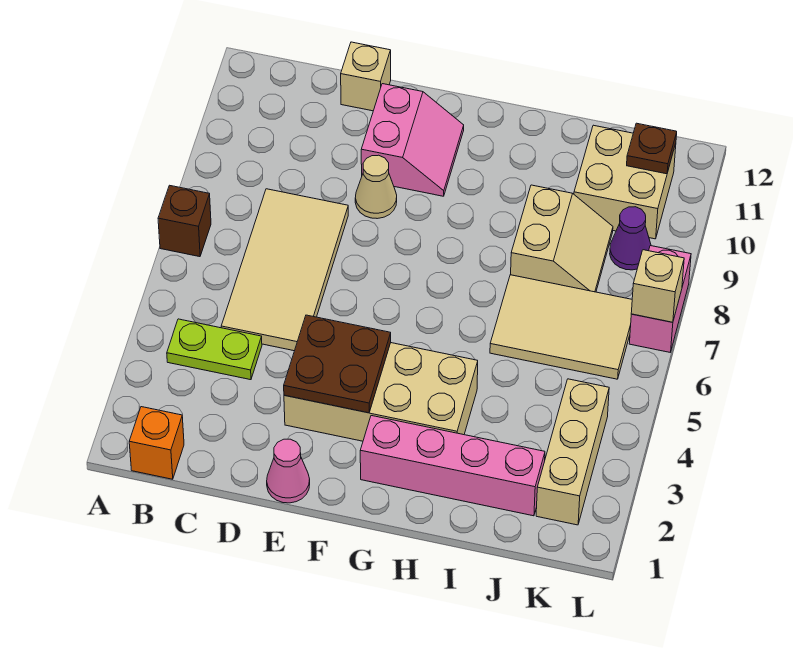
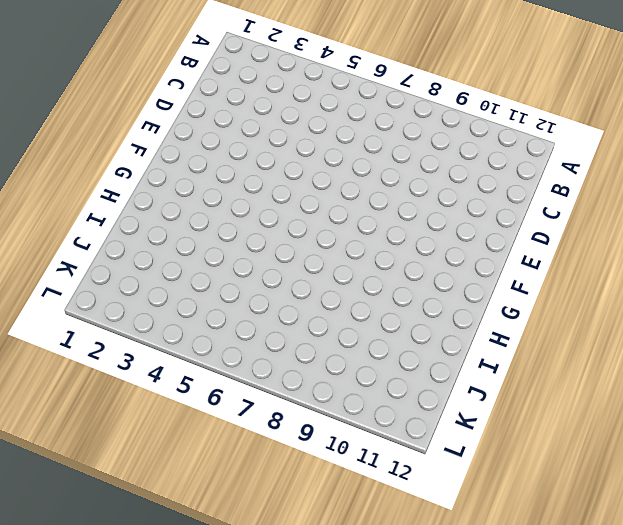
none -> brown brick A7 level 1
none -> orange brick B1 level 1
none -> lime plate B4:C4 level 1

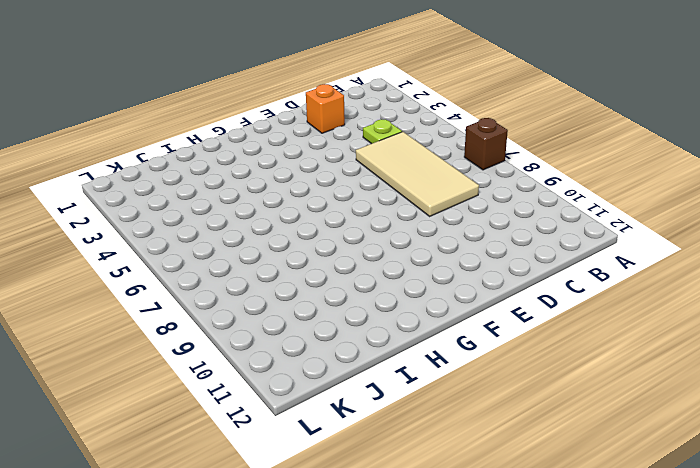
lime plate C4 level 1 -> lime plate B4:C4 level 1
orange brick D2 level 1 -> orange brick B1 level 1
none -> tan brick D12 level 1
none -> pink cone E1 level 1
none -> tan brick E3:H4 level 1

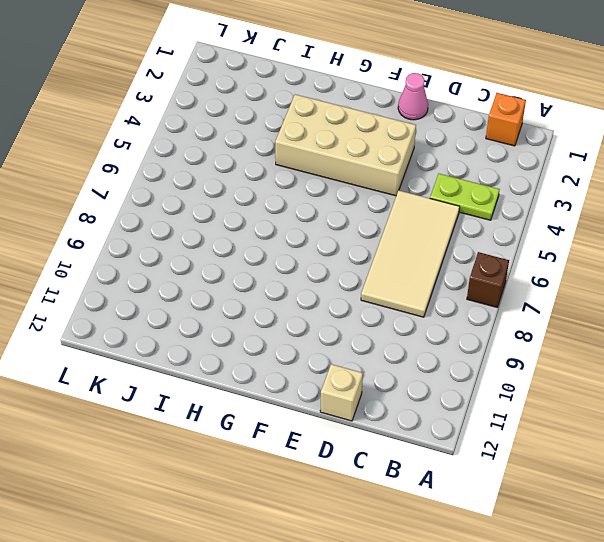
none -> tan cone E9 level 1
none -> pink slope E10:F11 level 1 top E
none -> pink brick G2:J2 level 1

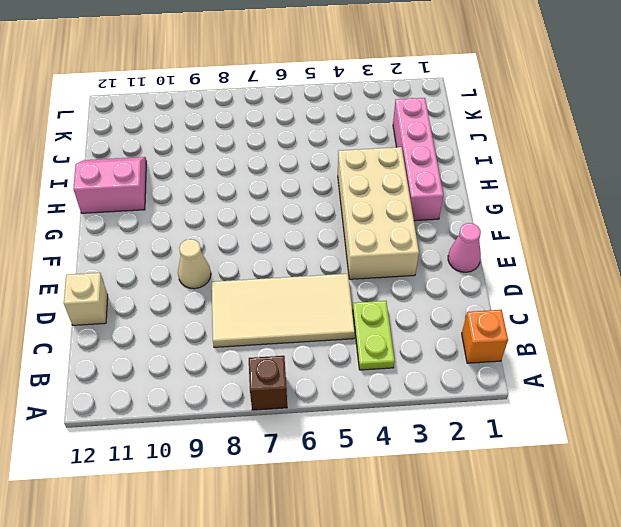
pink slope H11:I12 level 1 top H -> pink slope E10:F11 level 1 top E
none -> tan tile I6:K7 level 1
none -> tan slope I8:J9 level 1 top I
none -> tan brick J10:K11 level 1

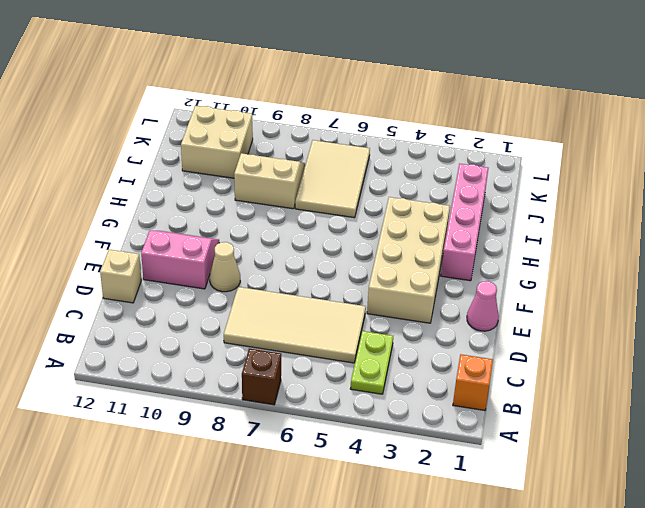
none -> tan brick K2:K4 level 1
none -> purple cone K9 level 1
none -> pink brick L7:L8 level 1

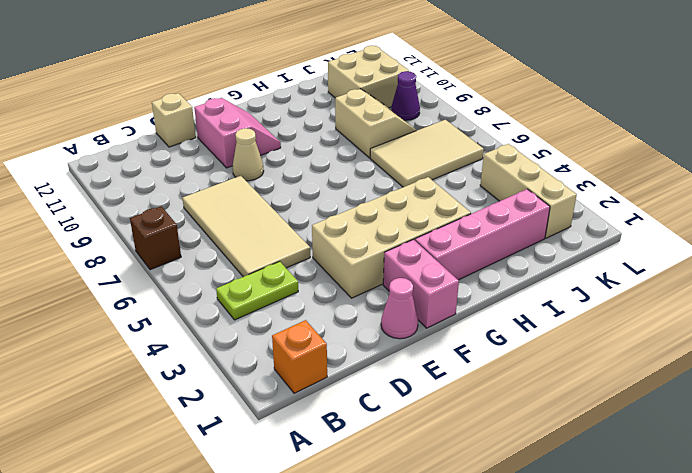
pink brick F1:F2 level 1 -> pink brick L7:L8 level 1
none -> brown plate E3:F4 level 2
none -> brown plate K11 level 2
none -> tan brick L7 level 2

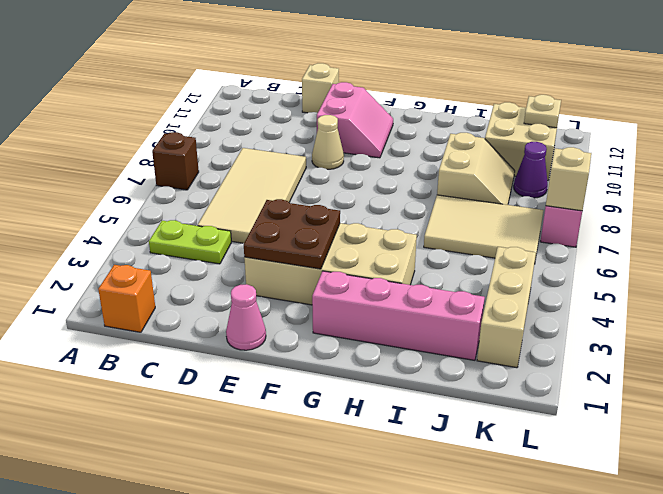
tan plate K11 level 2 -> brown plate K11 level 2

